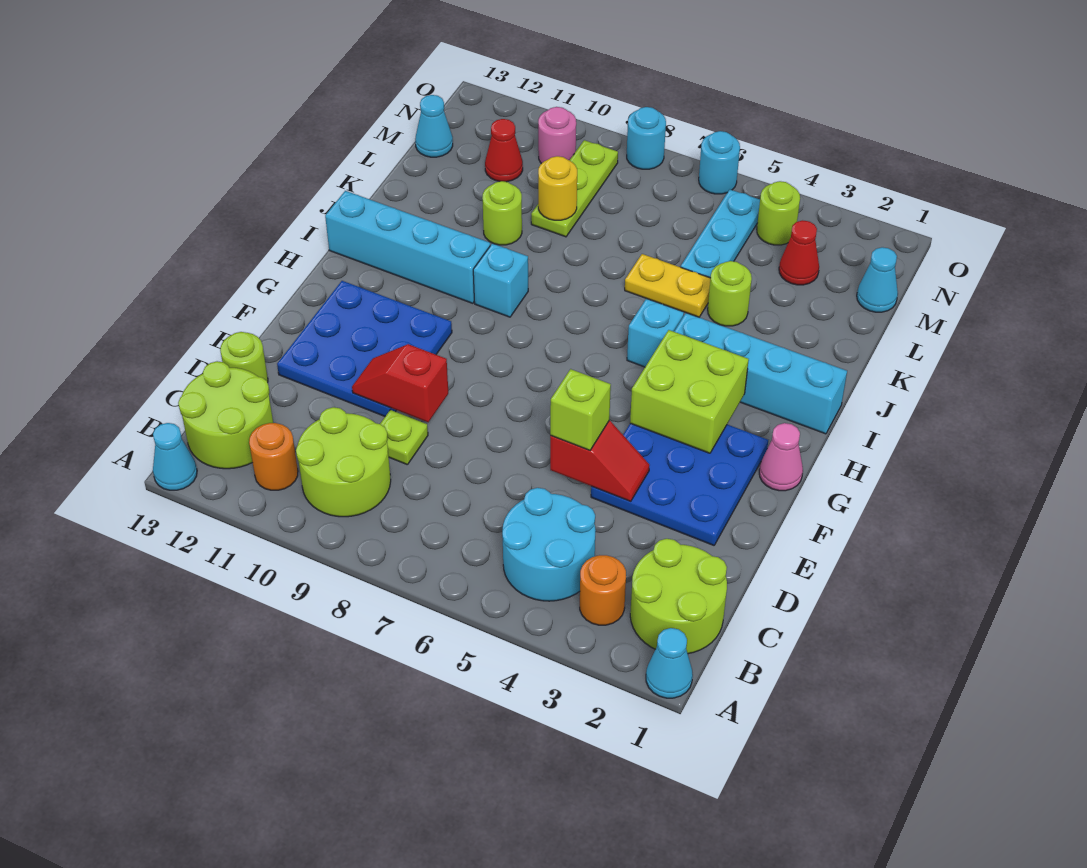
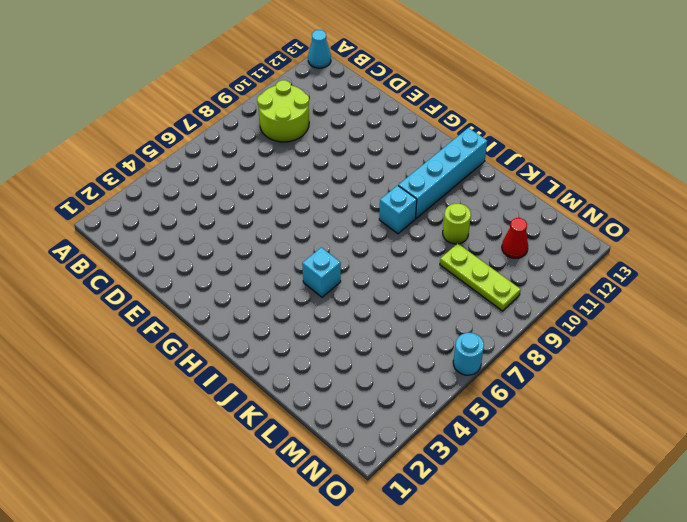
none -> cyan cone A1 level 1
none -> lime round brick B1:C2 level 1
none -> orange round brick B3 level 1
none -> cyan round brick B4:C5 level 1

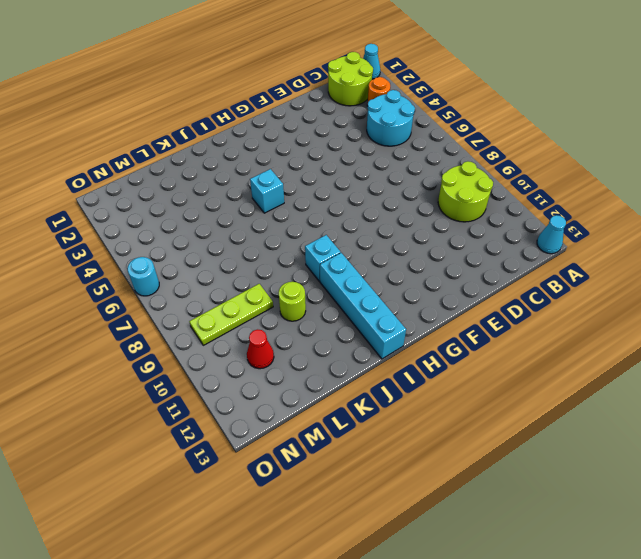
none -> orange round brick B11 level 1
none -> lime round brick B12:C13 level 1
none -> lime plate D9 level 1
none -> lime round brick D13 level 1

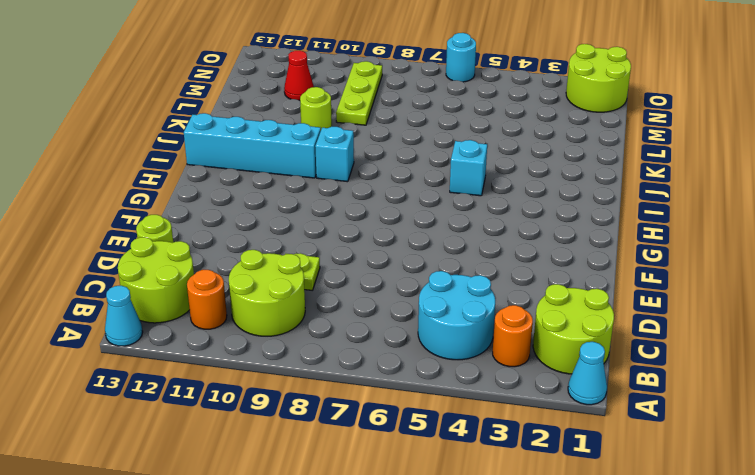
lime round brick N1:O2 level 1 -> none
none -> blue plate E2:G4 level 1
none -> blue plate E10:G12 level 1
none -> pink cone G1 level 1
none -> cyan brick I1:I4 level 1

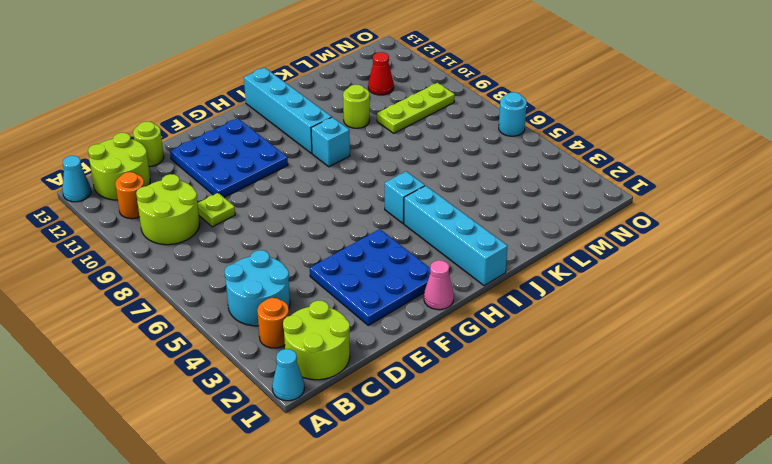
none -> lime round brick K4 level 1
none -> yellow plate K5:K6 level 1
none -> cyan plate L5:N5 level 1
none -> cyan cone M1 level 1

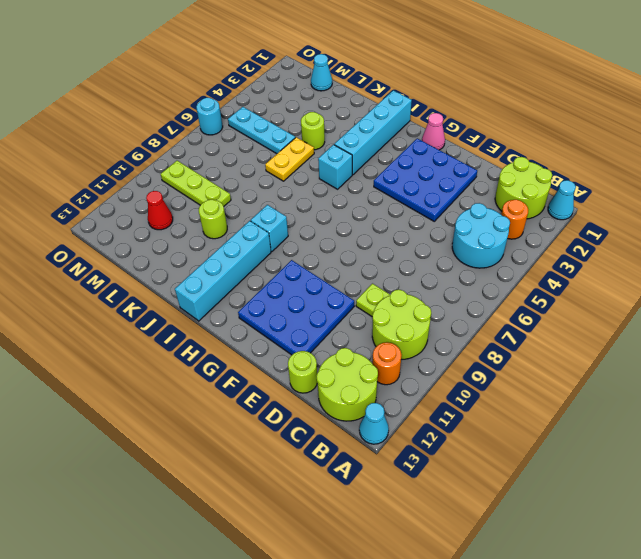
none -> red cone M3 level 1
none -> cyan cone M13 level 1
none -> lime round brick N4 level 1
none -> pink round brick N10 level 1

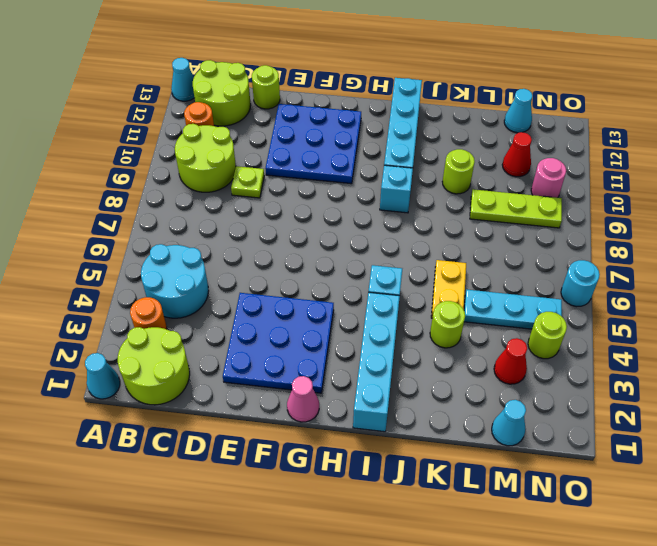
none -> cyan round brick O8 level 1
none -> red slope E4:E5 level 2 top 5
none -> red slope E9:E10 level 2 top 9
none -> lime brick G3:H4 level 2

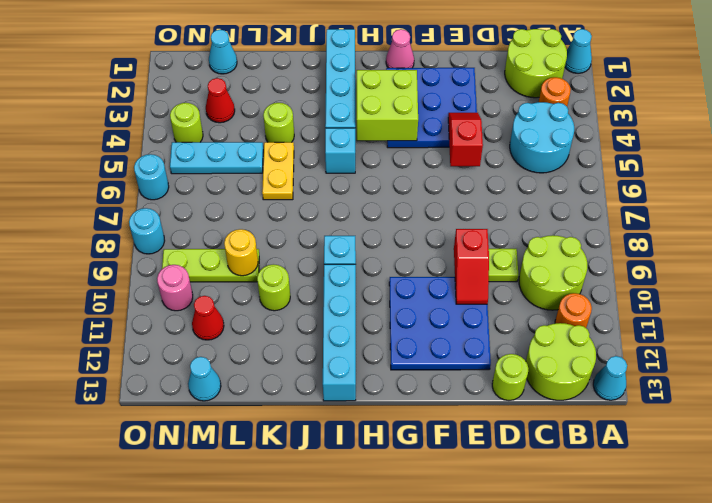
none -> lime brick E5 level 3

